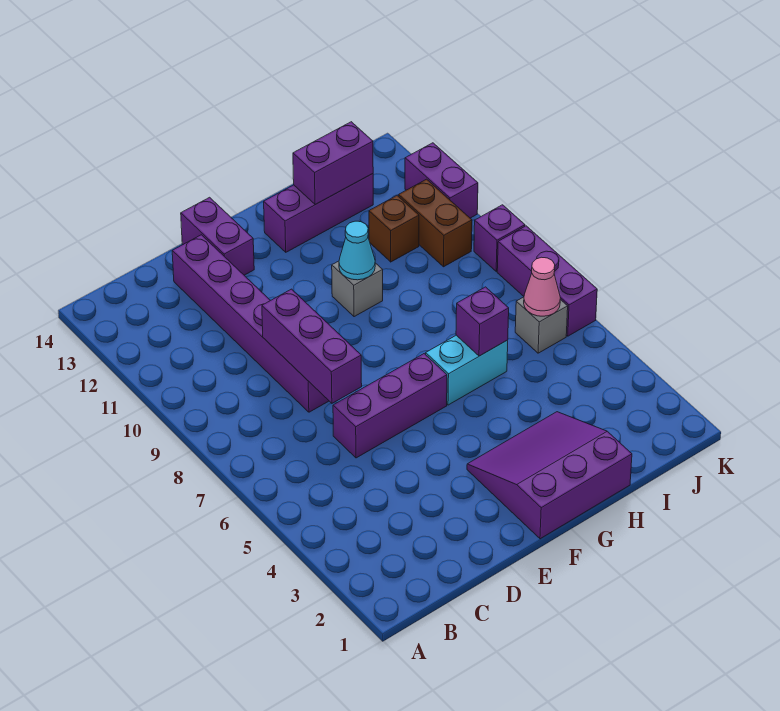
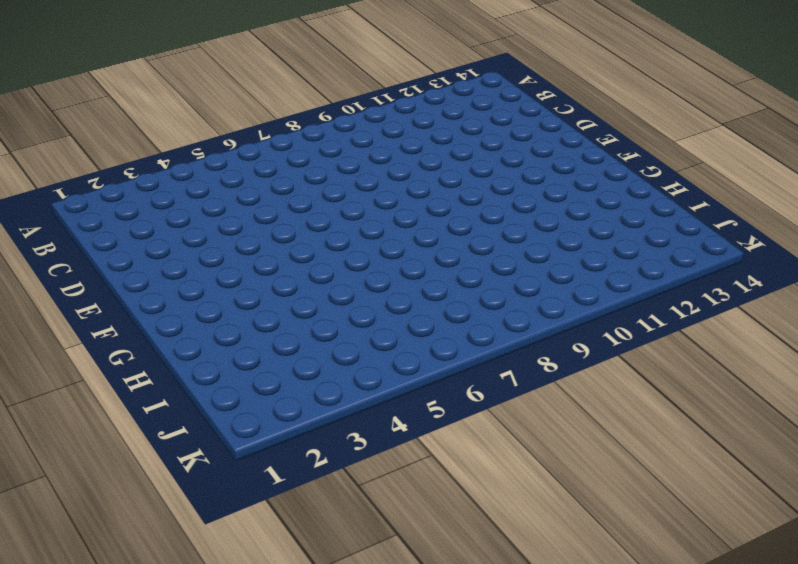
none -> purple brick D6:F6 level 1
none -> purple brick D8:D13 level 1
none -> purple brick E13:E14 level 1

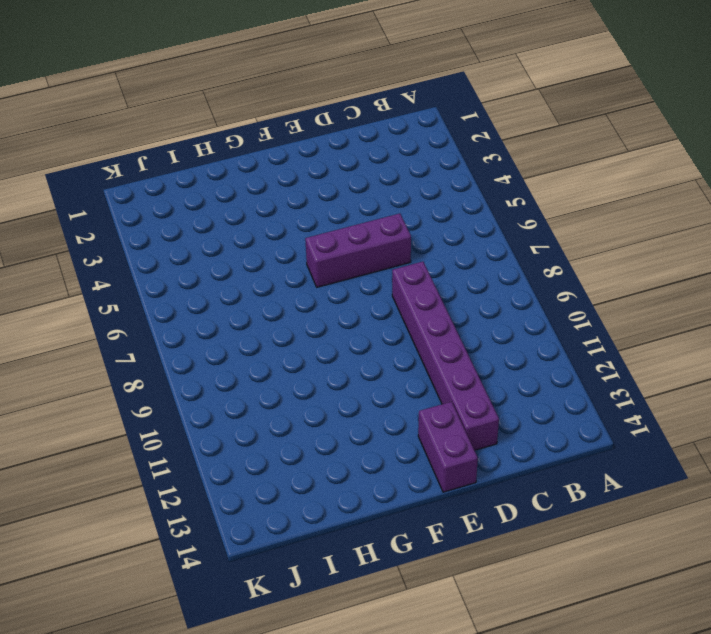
none -> purple slope F1:H3 level 1 top 1
none -> cyan brick G6:H6 level 1
none -> grey brick G10 level 1

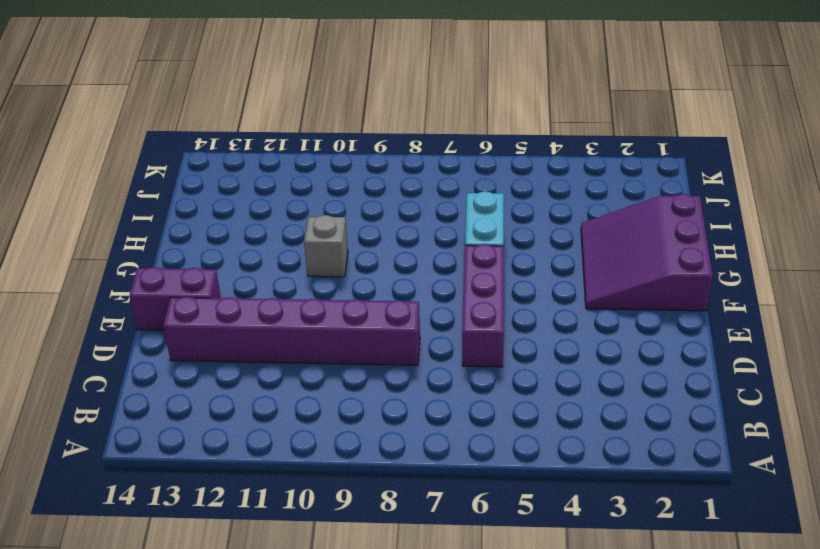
none -> purple brick G13:I13 level 1
none -> brown brick I11 level 1
none -> grey brick J6 level 1

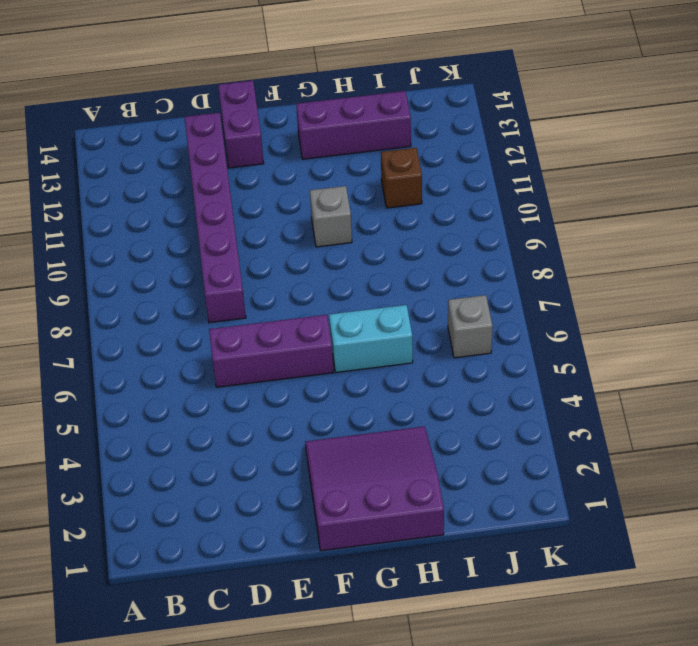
none -> brown brick J10:J11 level 1
none -> purple brick K6:K8 level 1
none -> purple brick K9 level 1

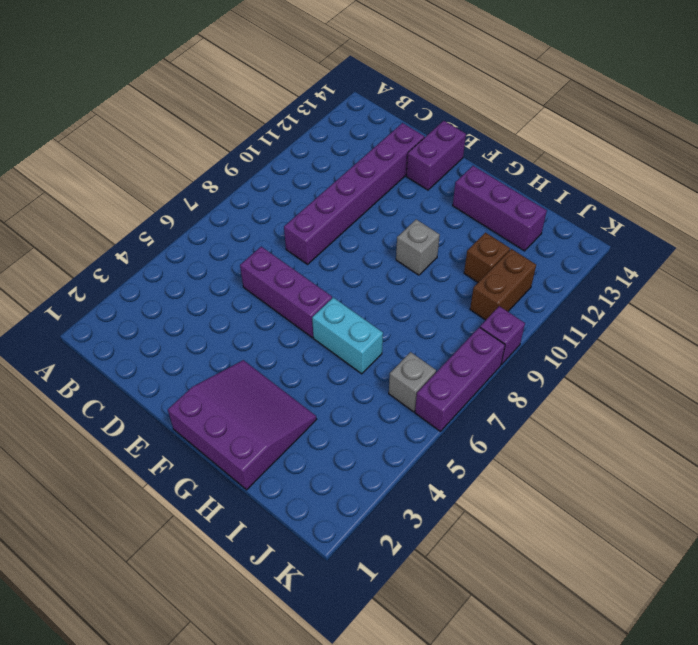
none -> purple brick K11:K12 level 1
none -> purple brick D7:D9 level 2
none -> cyan cone G10 level 2

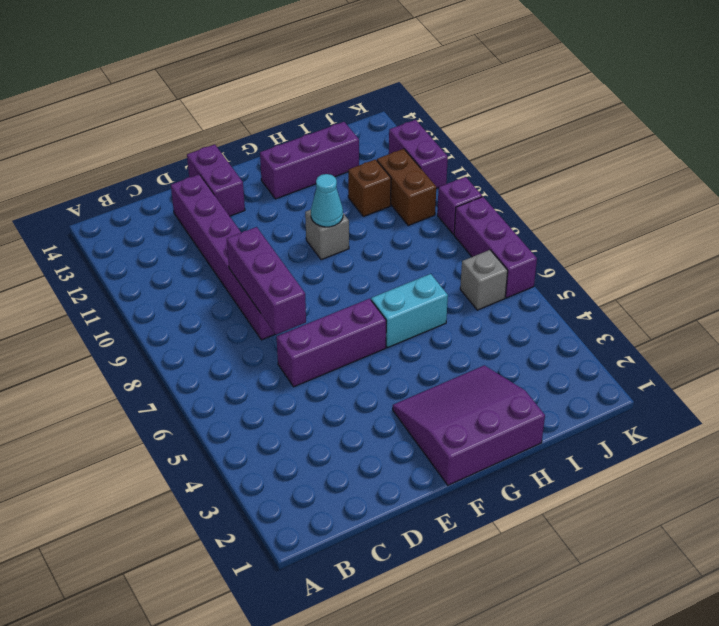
none -> purple brick H6 level 2
none -> purple brick H13:I13 level 2
none -> pink cone J6 level 2

